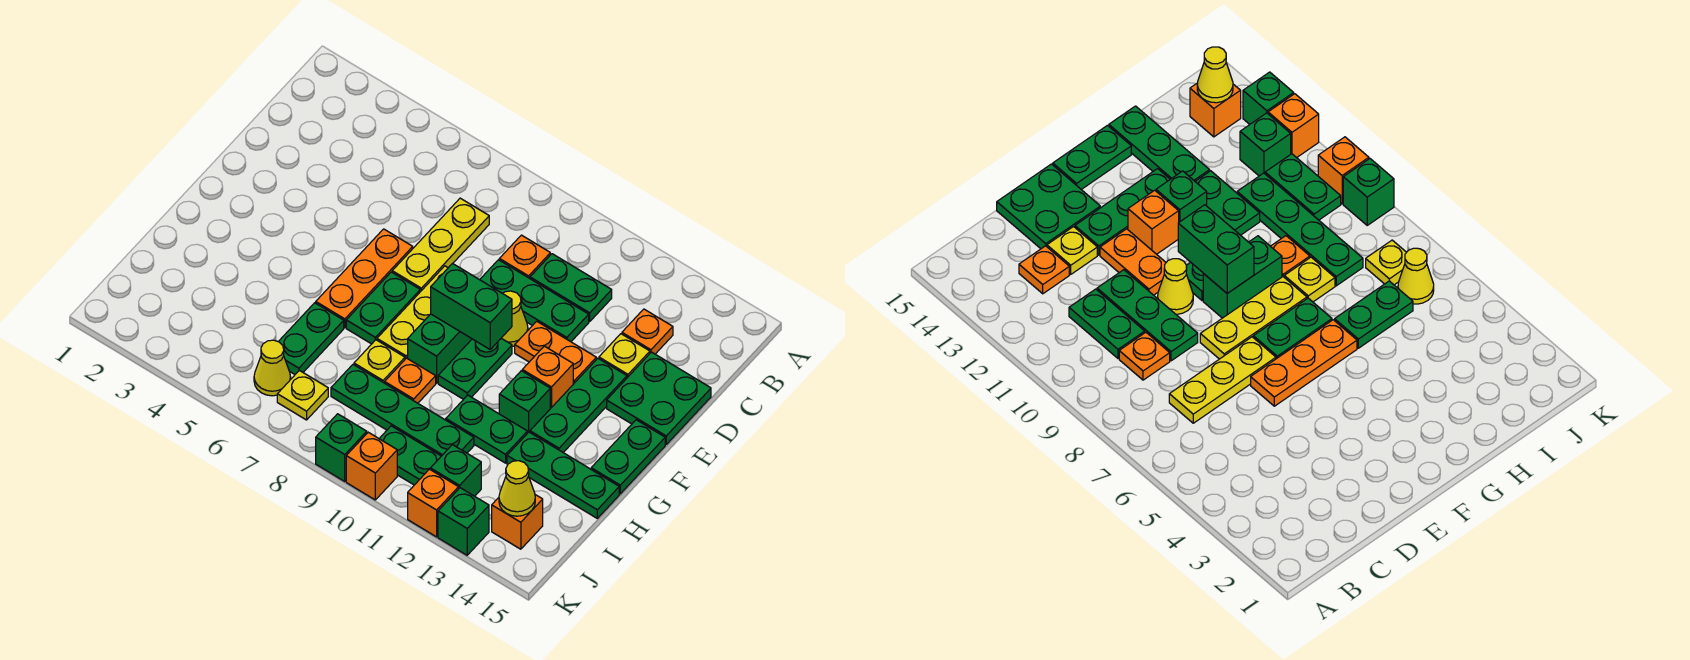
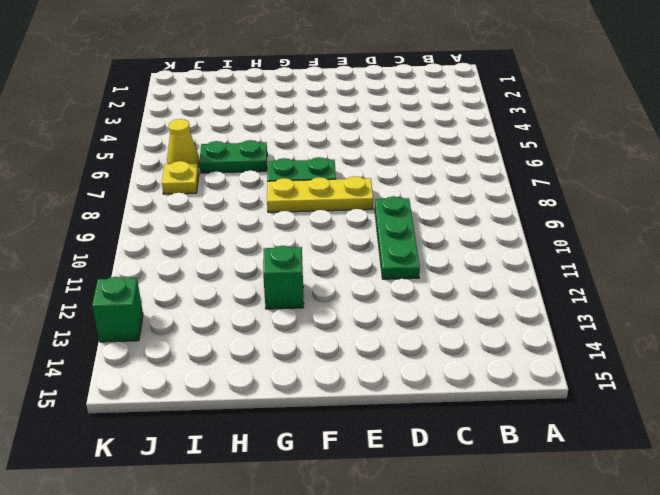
none -> yellow plate C7:E7 level 1
none -> orange plate C9 level 1
none -> green plate C10:C11 level 1
none -> orange plate C13 level 1

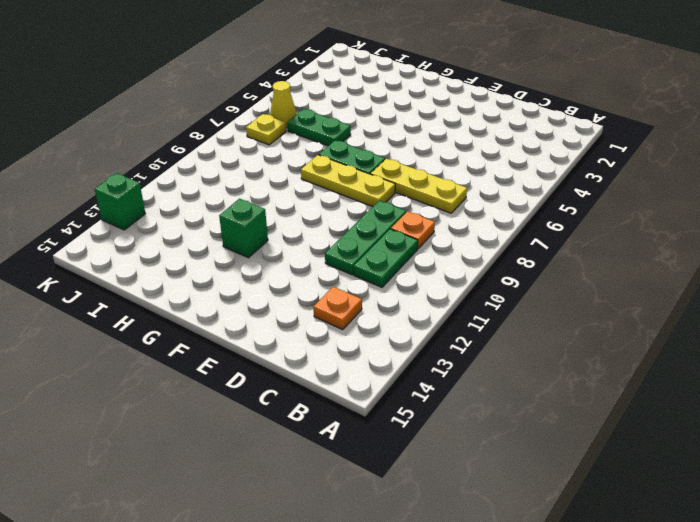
none -> yellow plate D13 level 1
none -> green plate D14:E15 level 1
none -> orange plate E6:G6 level 1
none -> yellow cone E10 level 1

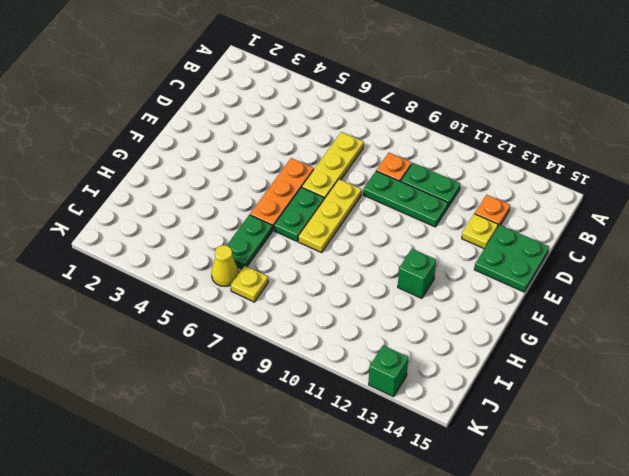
none -> yellow cone E10 level 1
none -> orange plate E11:E12 level 1
none -> green plate E13:G13 level 1
none -> green brick F9:G9 level 1

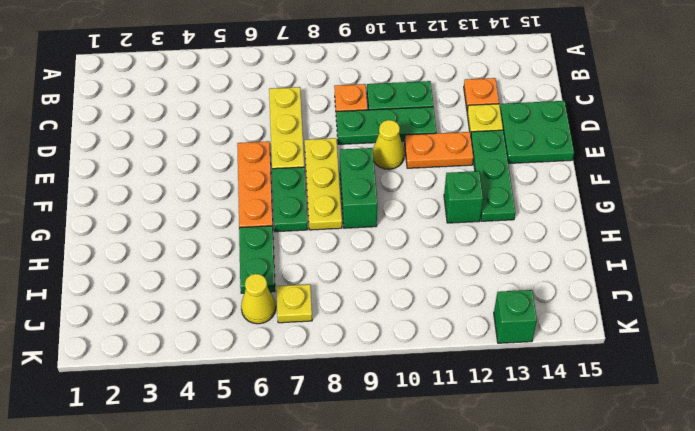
none -> green plate F10:G10 level 1
none -> orange brick F12 level 1
none -> green plate F15:G15 level 1
none -> yellow plate H8 level 1

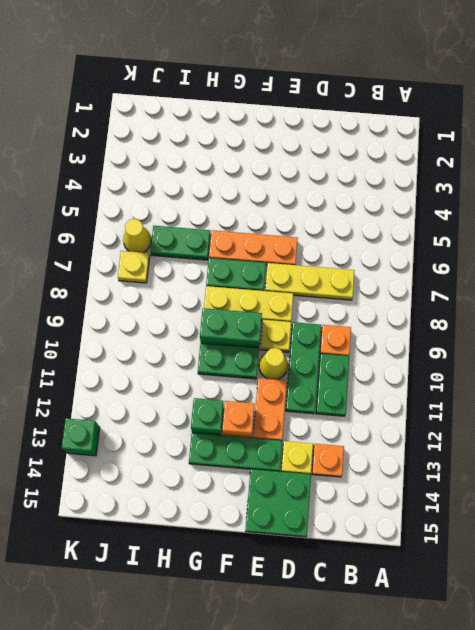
yellow plate E9 level 1 -> yellow plate H8 level 1
none -> green plate F15:G15 level 1
none -> orange plate H9 level 1
none -> green plate H11:H12 level 1
none -> green plate H13:H15 level 1

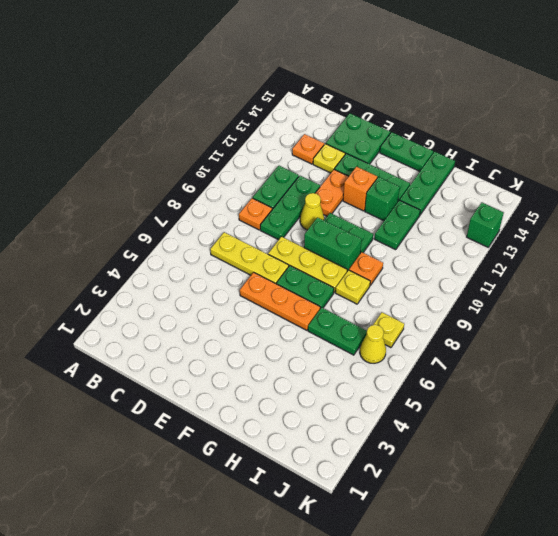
none -> green plate I8:I11 level 1
none -> green plate J10:J11 level 1
none -> green brick J12 level 1
none -> orange brick J14 level 1

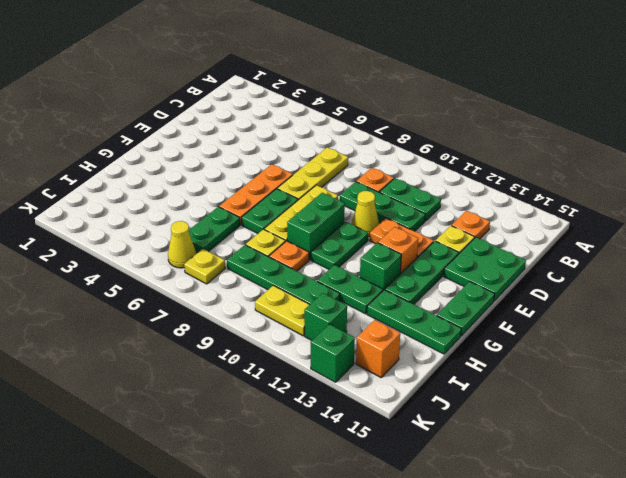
yellow plate J10:J11 level 1 -> green plate J10:J11 level 1
none -> green brick K9 level 1
none -> orange brick K10 level 1
none -> orange brick K12 level 1
none -> green brick F9:F10 level 2

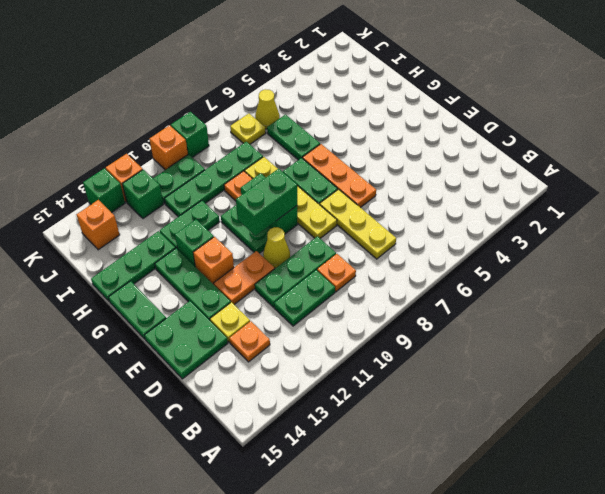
none -> yellow cone J14 level 2

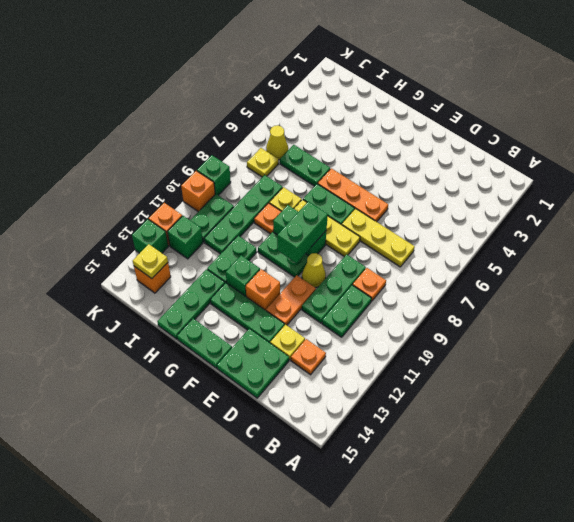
yellow plate J14 level 2 -> yellow cone J14 level 2

